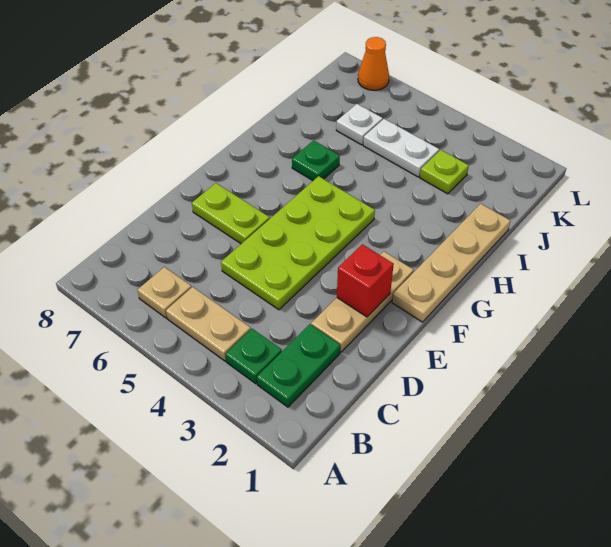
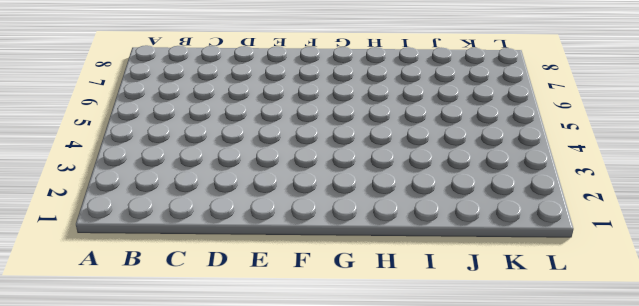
none -> green plate B2:C2 level 1
none -> green plate B3 level 1
none -> tan plate B4:B5 level 1

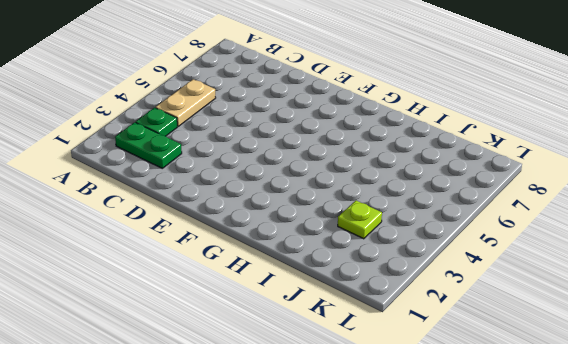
none -> tan plate B6 level 1
none -> tan plate D2:F2 level 1
none -> lime plate D4:G5 level 1

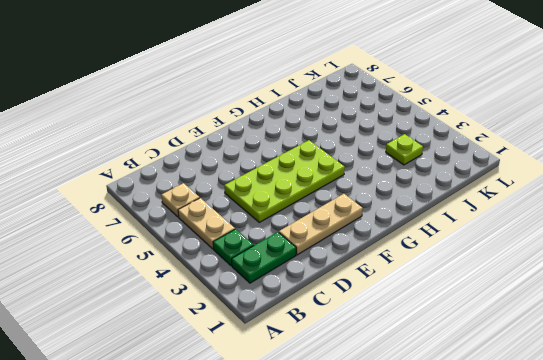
none -> lime plate E6:E7 level 1
none -> tan plate F1:I1 level 1
none -> green plate H6 level 1

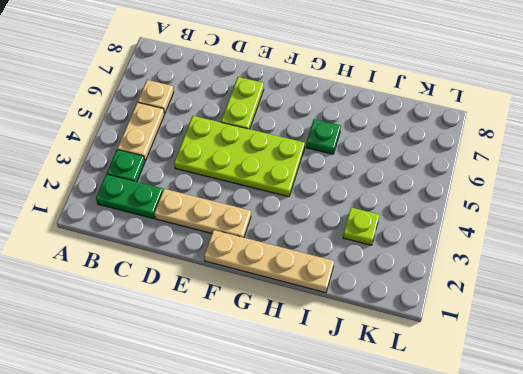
none -> white plate J4:J5 level 1
none -> white plate J6 level 1
none -> orange cone L7 level 1

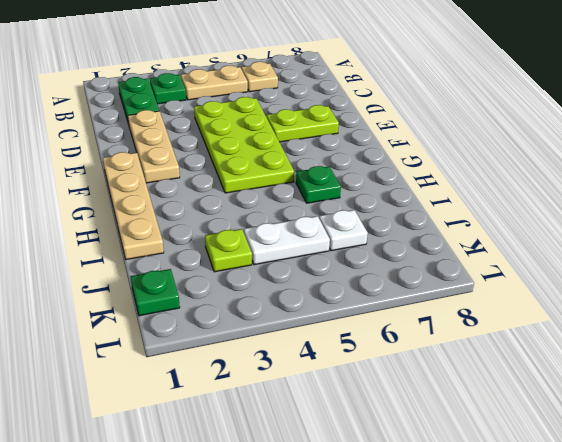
green plate K1 level 1 -> none
none -> orange cone L7 level 1
none -> red brick E2 level 2

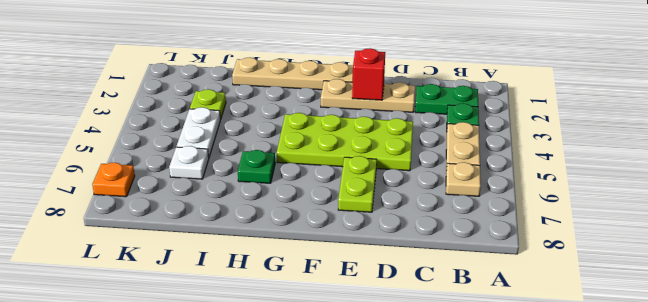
orange plate L7 level 1 -> orange cone L7 level 1

